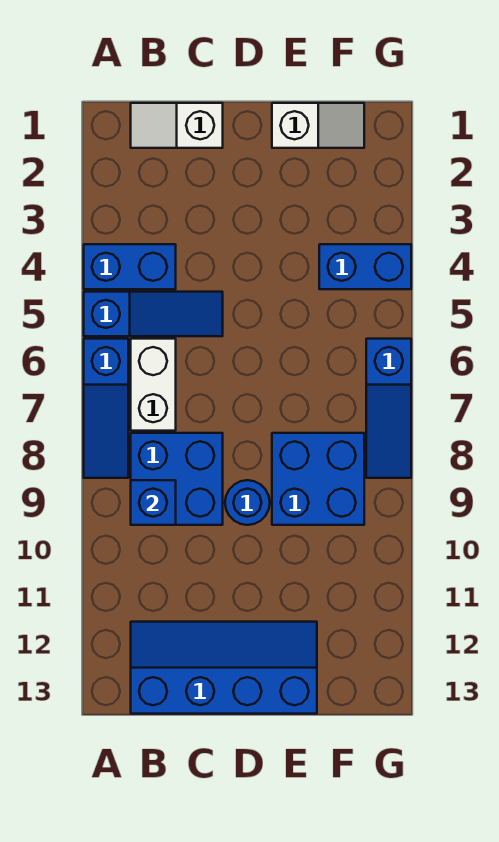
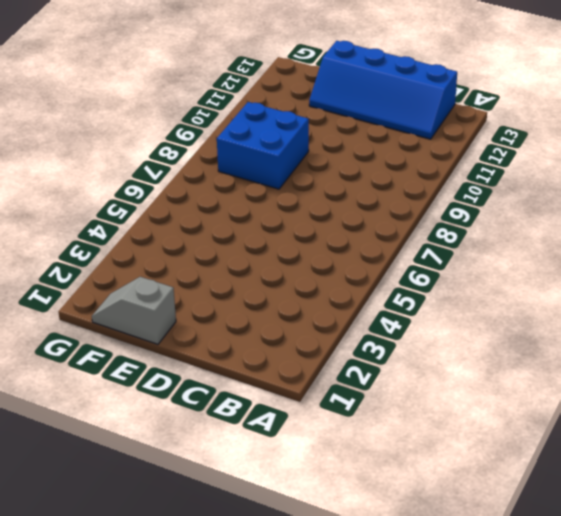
grey slope E1:F1 level 1 top E -> white slope E1:F1 level 1 top E
none -> blue brick A4:B4 level 1
none -> blue slope A5:C5 level 1 top A
none -> blue slope A6:A8 level 1 top 6

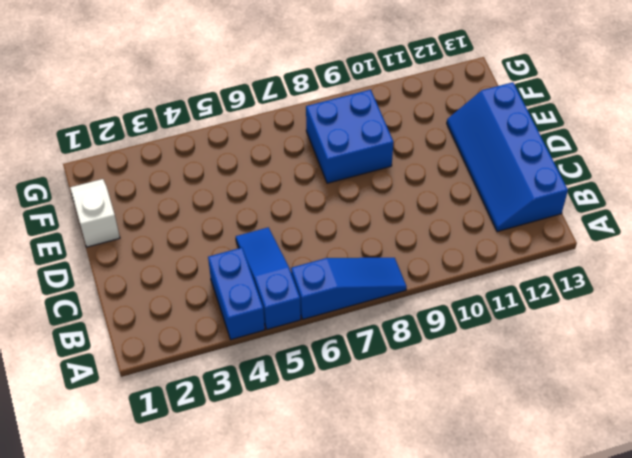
none -> white slope B1:C1 level 1 top C
none -> white brick B6:B7 level 1
none -> blue brick B8:C9 level 1

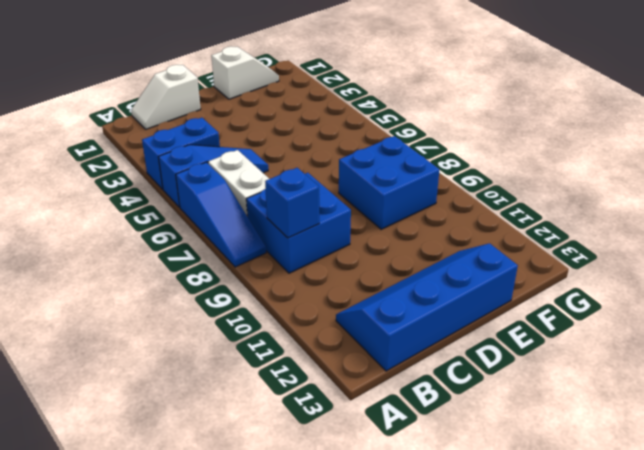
none -> blue round brick D9 level 1
none -> blue brick F4:G4 level 1
none -> blue slope G6:G8 level 1 top 6

